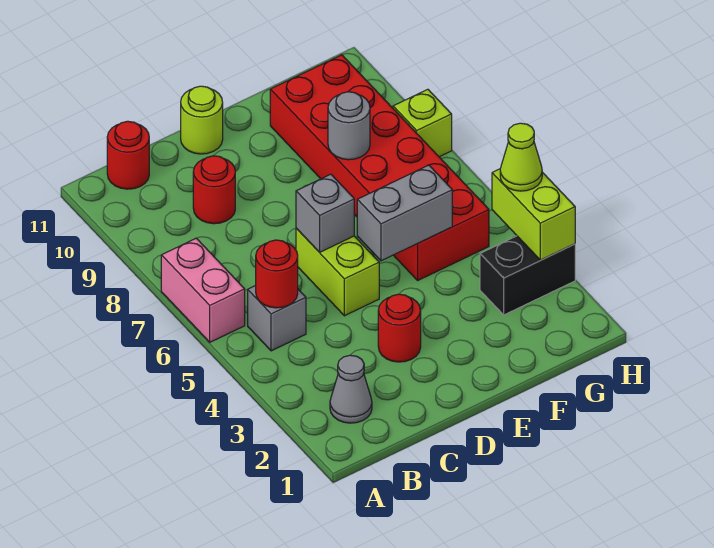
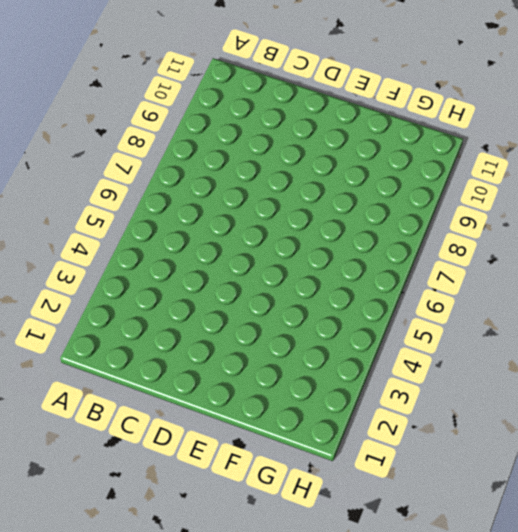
none -> pink brick A6:A7 level 1
none -> grey cone B2 level 1
none -> grey brick B5 level 1

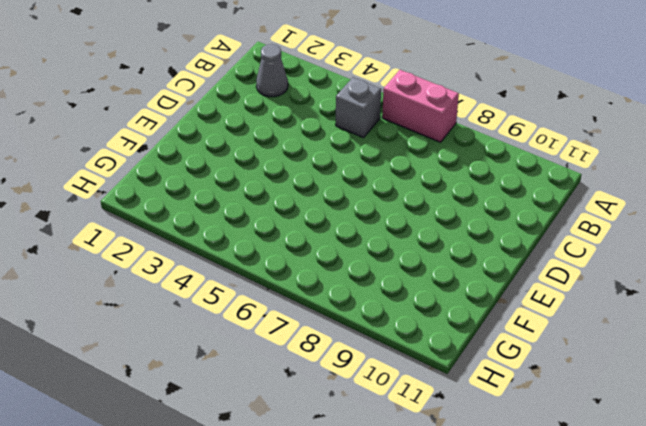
none -> red round brick B11 level 1
none -> red round brick C9 level 1
none -> red round brick D3 level 1

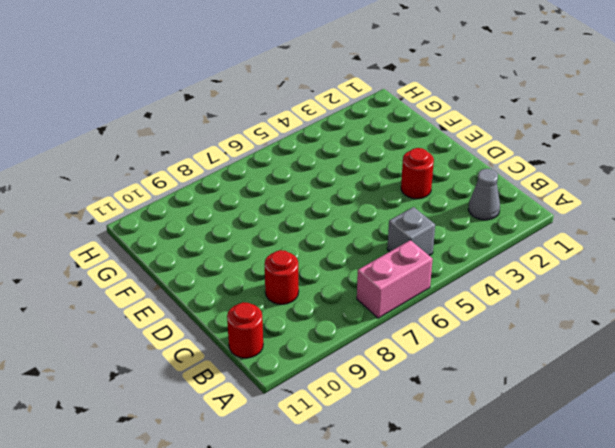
none -> lime brick D5:D6 level 1
none -> lime round brick D11 level 1
none -> red brick F5:G10 level 1

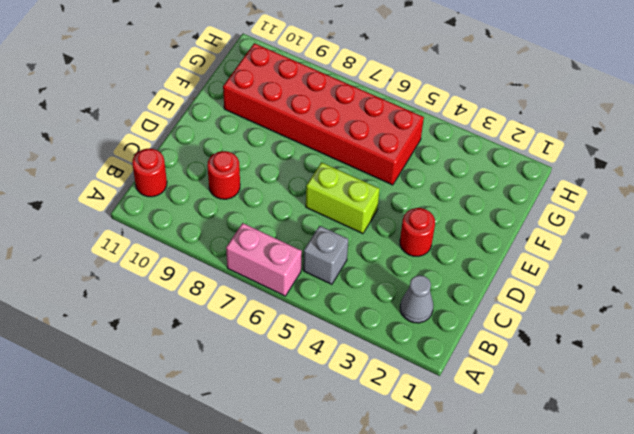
none -> lime round brick D11 level 1
none -> black brick G3:H3 level 1
none -> lime brick H8 level 1

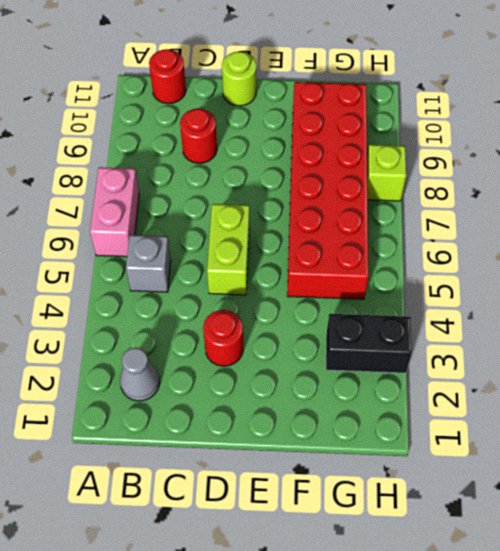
none -> red round brick B5 level 2
none -> grey brick D6 level 2
none -> grey brick E5:F5 level 2

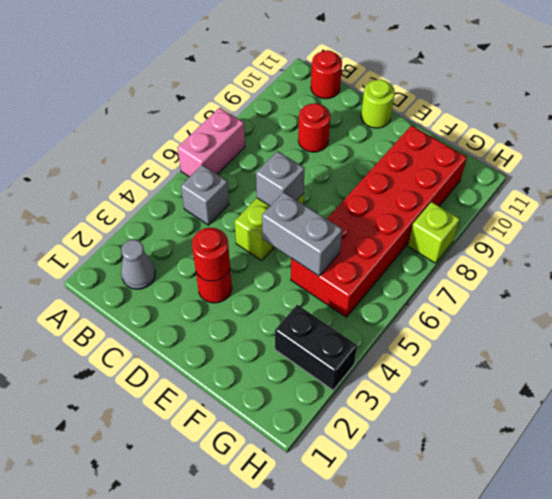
red round brick D3 level 2 -> red round brick B5 level 2
none -> grey round brick F8 level 2
none -> lime brick H3:H4 level 2
none -> lime cone H4 level 3

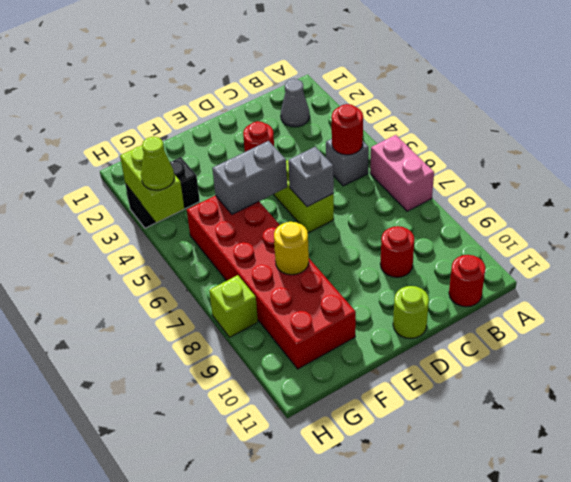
yellow round brick F8 level 2 -> grey round brick F8 level 2

